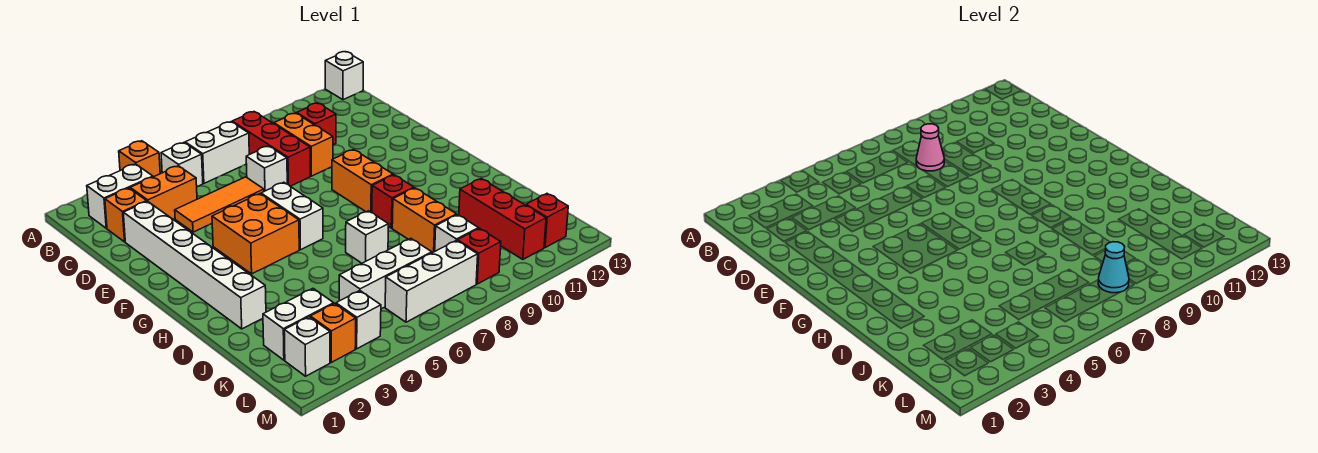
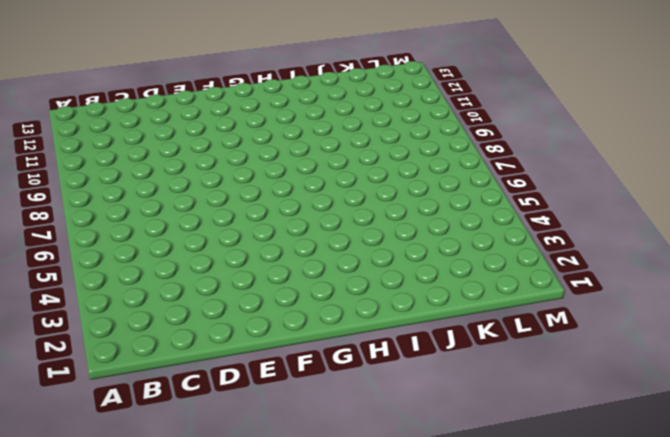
none -> orange brick A4 level 1
none -> white brick A13 level 1
none -> white brick B2:B3 level 1
none -> white brick B5 level 1

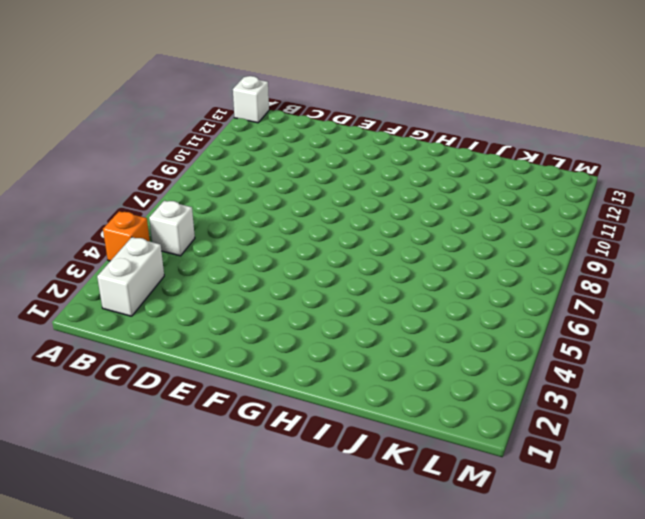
none -> white brick B6:B7 level 1
none -> red brick B8:D8 level 1
none -> orange brick C2 level 1
none -> orange brick C3:C4 level 1

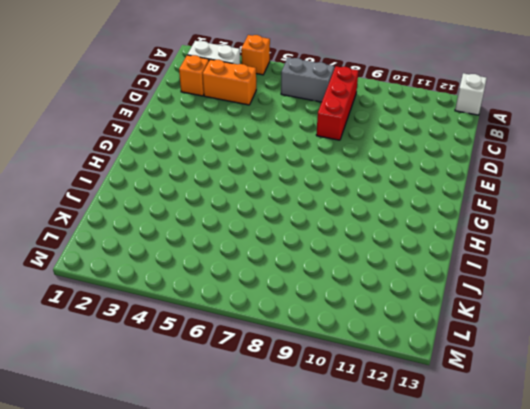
grey brick B6:B7 level 1 -> white brick B6:B7 level 1
none -> white brick B5 level 1
none -> orange brick C9:D9 level 1
none -> red brick C10 level 1
none -> white brick D2:I2 level 1

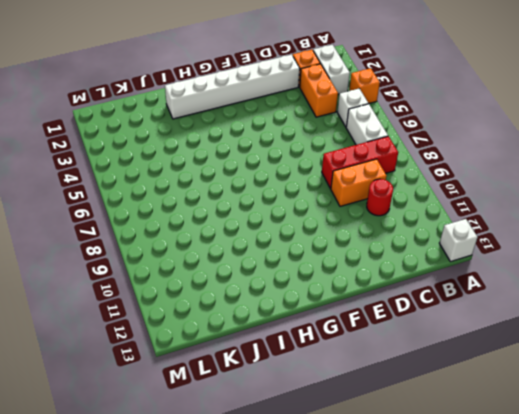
red round brick C10 level 1 -> red brick C10 level 1
none -> orange tile D4:D6 level 1
none -> white brick D7 level 1
none -> orange brick F4:G5 level 1
none -> white brick F6:G6 level 1

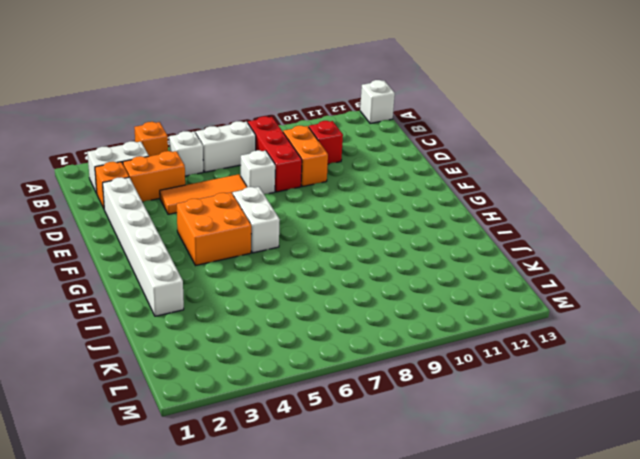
none -> orange brick F9:G9 level 1
none -> red brick H9 level 1
none -> white brick I7 level 1
none -> orange brick I9:J9 level 1

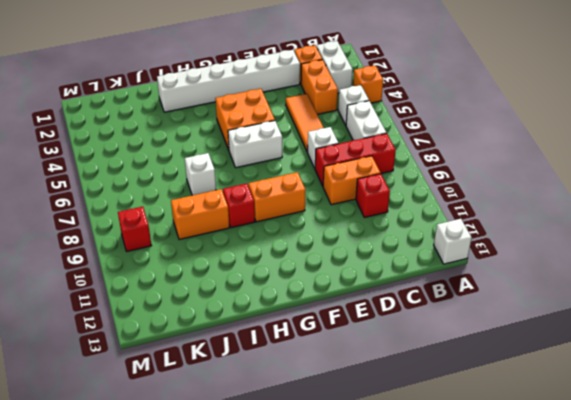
none -> red brick J11:L11 level 1
none -> white brick K2:K3 level 1
none -> white brick K5:K7 level 1
none -> white brick K9 level 1

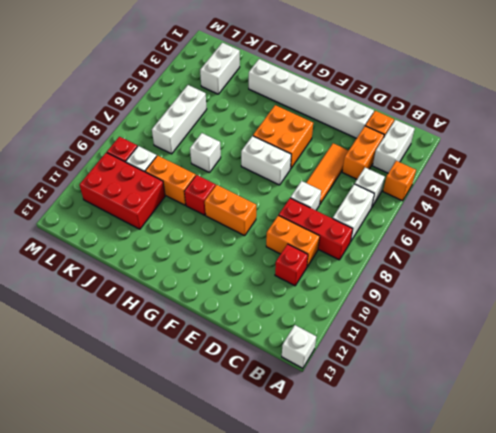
red brick J10:L11 level 1 -> red brick J11:L11 level 1
none -> white brick L2 level 1
none -> orange brick L3 level 1
none -> white brick L4 level 1
none -> white brick L6:L8 level 1

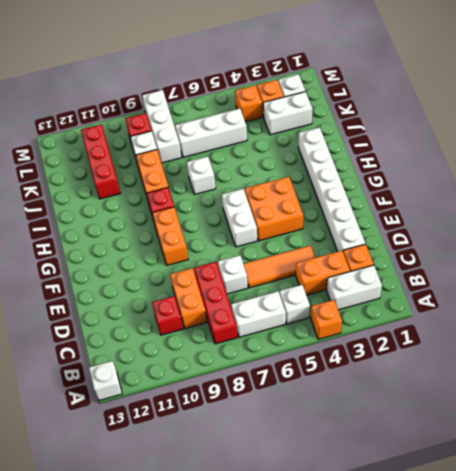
white brick K8:M8 level 1 -> white brick L6:L8 level 1
orange brick L4 level 1 -> white brick L4 level 1
none -> red brick L12 level 1
none -> pink cone C8 level 2
none -> cyan cone L8 level 2

